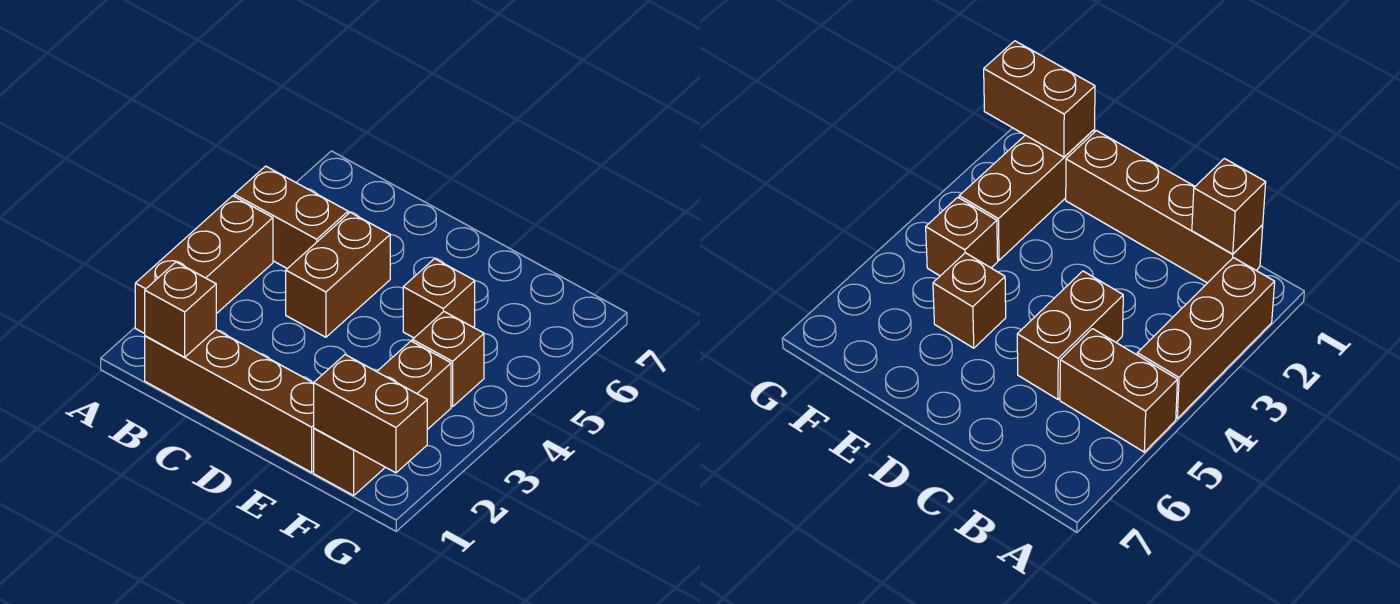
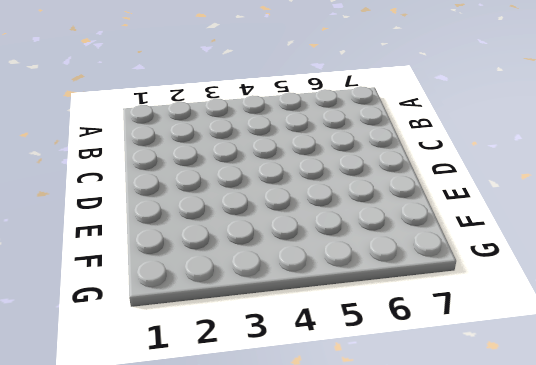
none -> brown brick A2:A4 level 1
none -> brown brick A5:B5 level 1

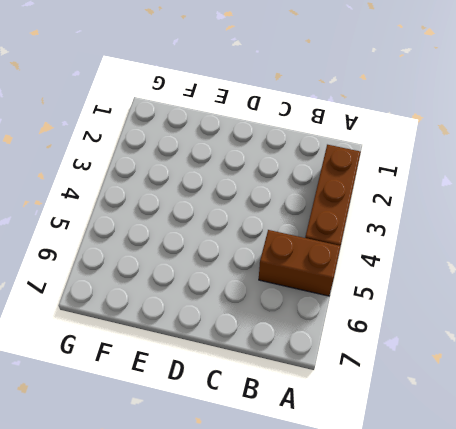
none -> brown brick B1:E1 level 1
none -> brown brick C4:C5 level 1

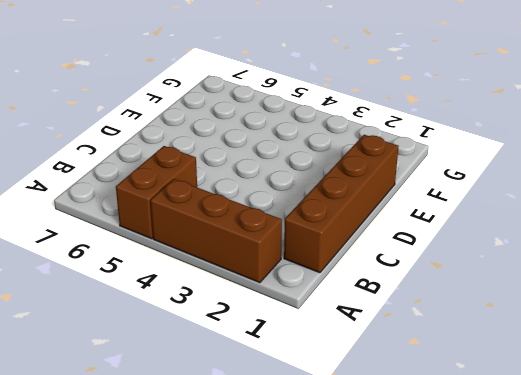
none -> brown brick C4:C5 level 1
none -> brown brick E5 level 1

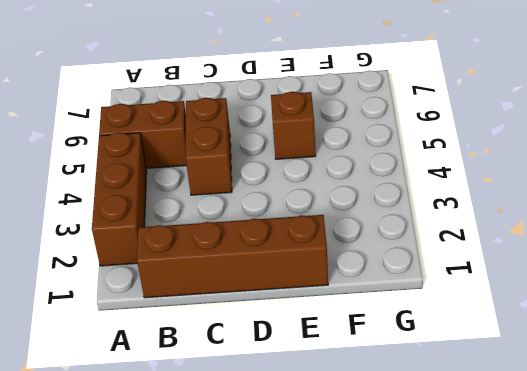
none -> brown brick F1:F3 level 1
none -> brown brick F4 level 1

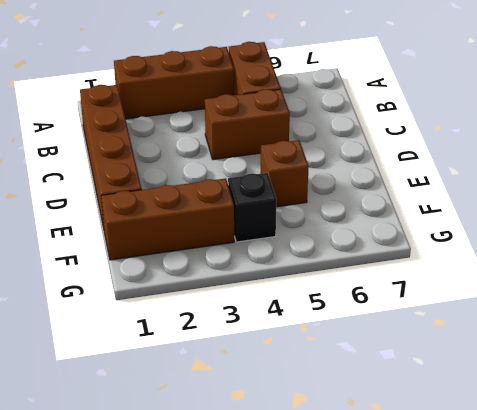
black brick F4 level 1 -> brown brick F4 level 1
none -> brown brick B1 level 2
none -> brown brick F1:G1 level 2

